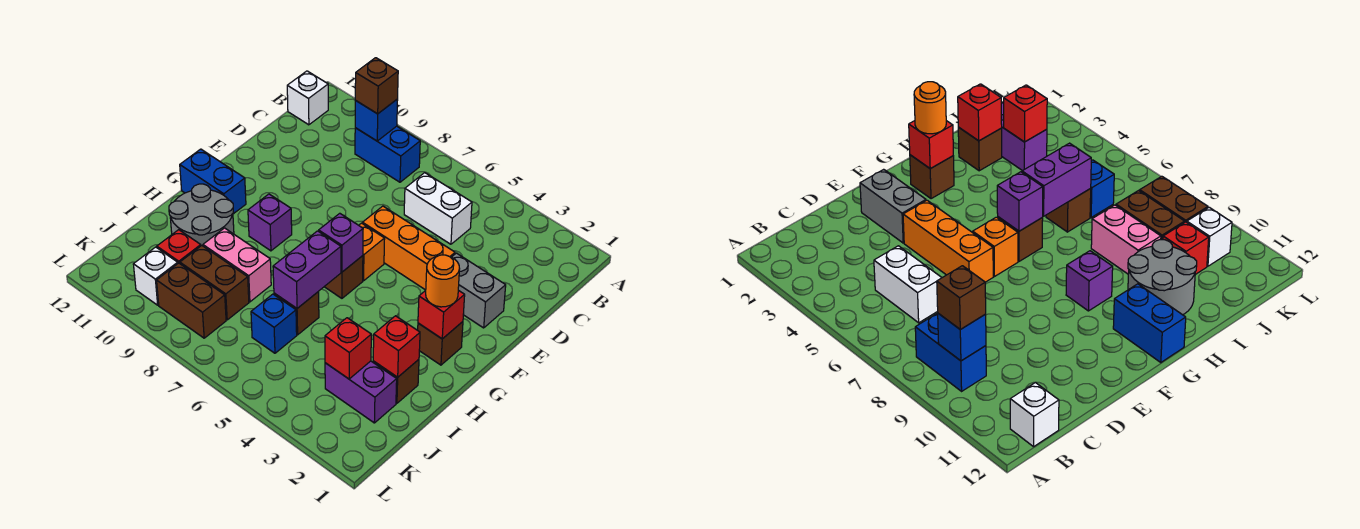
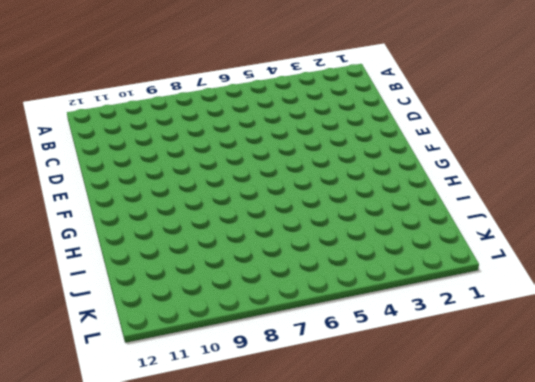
none -> blue brick B8:B9 level 1
none -> white brick B12 level 1
none -> white brick C5:C6 level 1

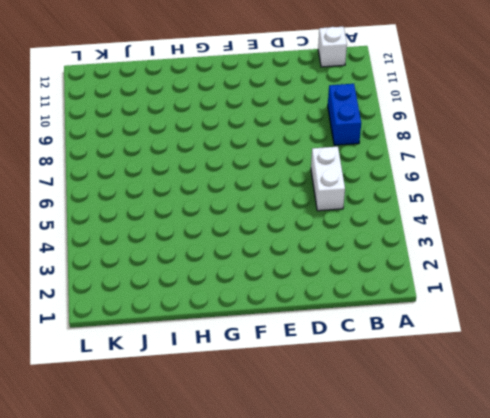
none -> grey brick E2:E3 level 1
none -> orange brick E4:E6 level 1
none -> orange brick F6 level 1

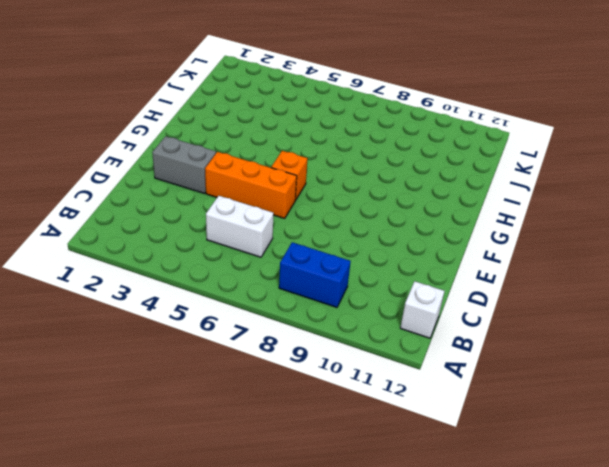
none -> brown brick G2 level 1
none -> brown brick G6 level 1
none -> purple brick G9 level 1

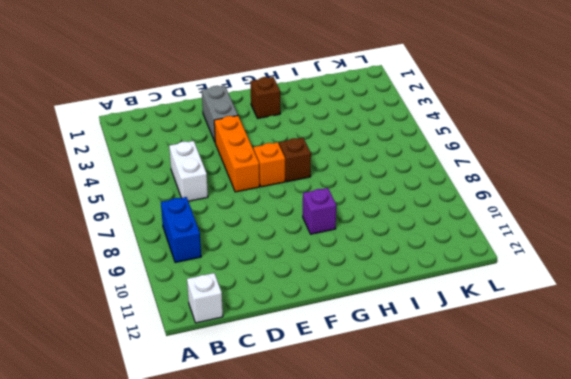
none -> blue brick G11:G12 level 1
none -> grey round brick H10:I11 level 1
none -> brown brick I2 level 1

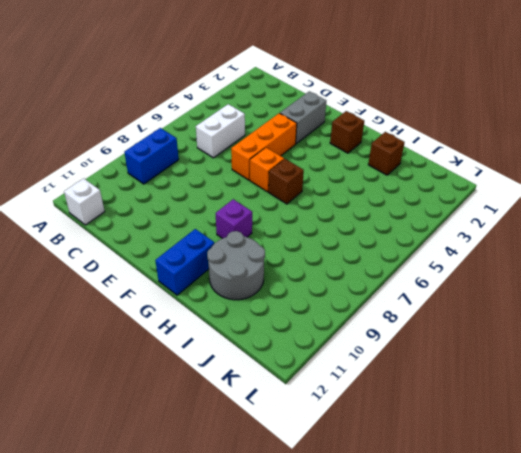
none -> brown brick I6 level 1
none -> pink brick I8:I9 level 1
none -> purple brick J2:J3 level 1

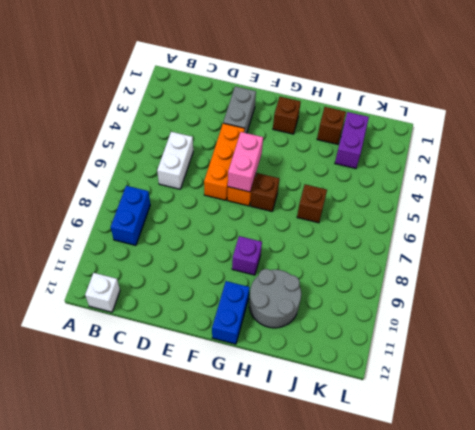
pink brick F5:F6 level 2 -> pink brick I8:I9 level 1
none -> blue brick J6 level 1
none -> brown brick J8:J9 level 1
none -> red brick J10 level 1

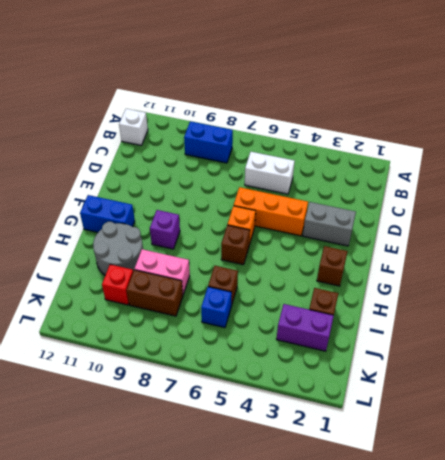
none -> brown brick K8:K9 level 1
none -> white brick K10 level 1
none -> blue brick B9 level 2

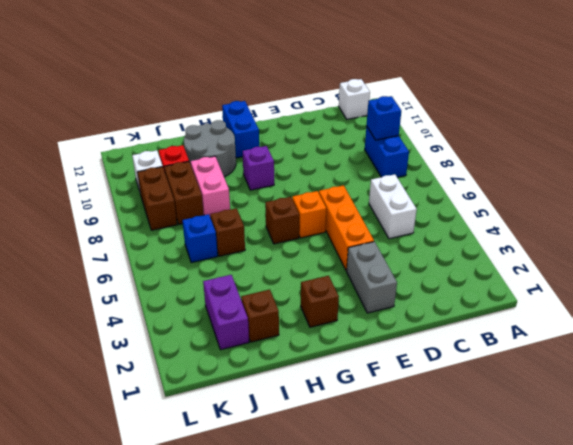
none -> red brick G2 level 2
none -> purple brick G6 level 2
none -> purple brick H6:I6 level 2

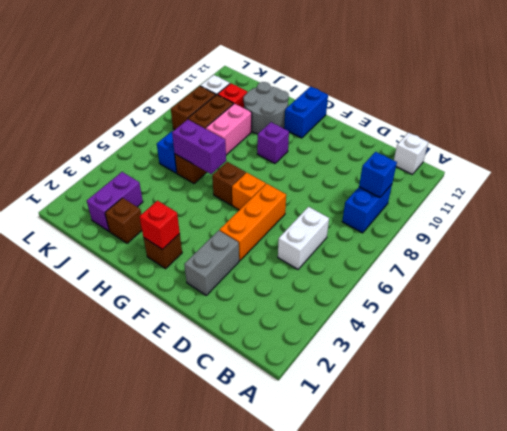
none -> purple brick G6 level 2
none -> red brick I2 level 2
none -> red brick J3 level 2

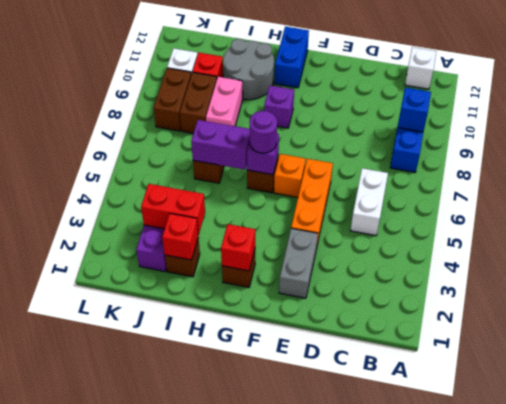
purple round brick G6 level 3 -> none
red brick I3:J3 level 2 -> red brick J3 level 2
none -> blue brick J6 level 1
none -> brown brick B9 level 3
none -> orange round brick G2 level 3

